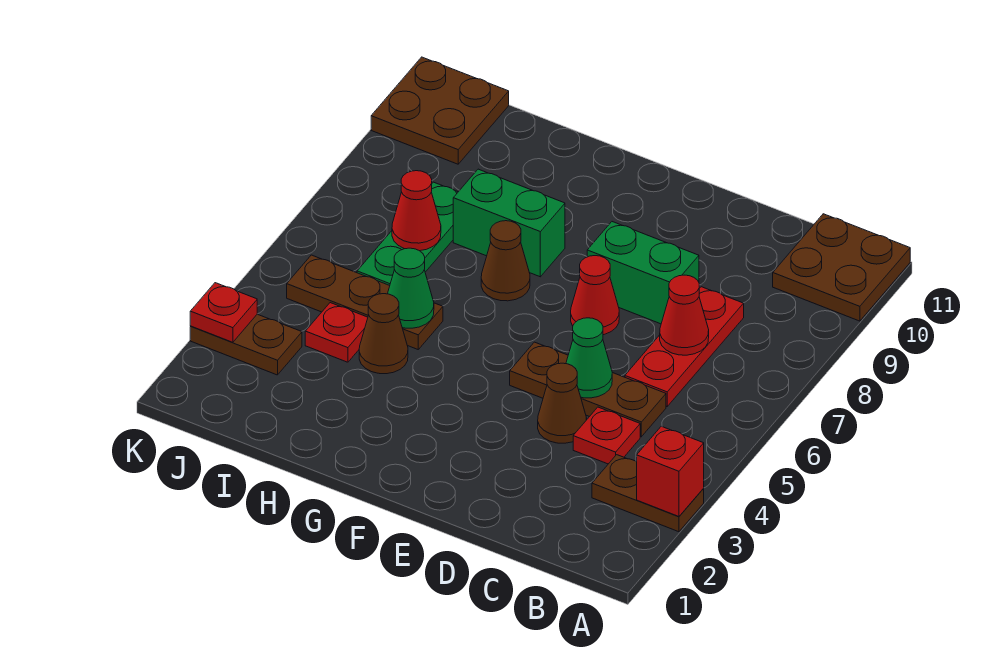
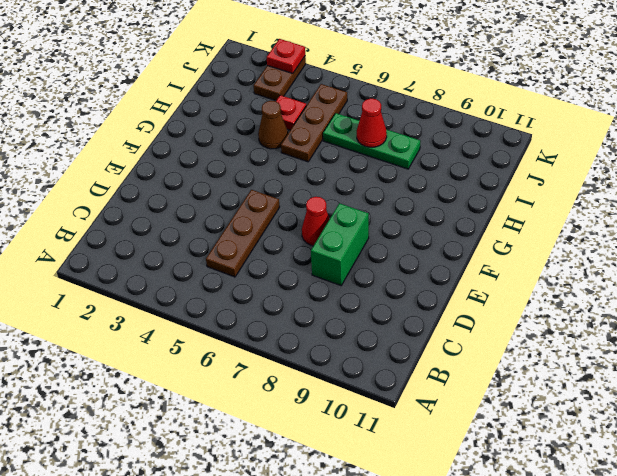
none -> brown plate A3:B3 level 1
none -> brown plate A10:B11 level 1
none -> red plate C4 level 1

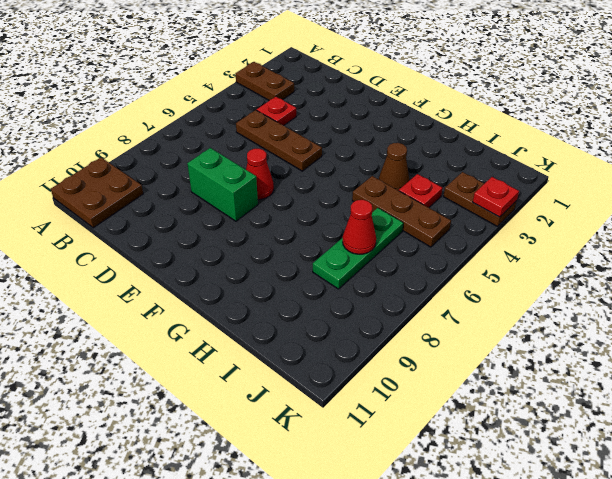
none -> red plate C6:C8 level 1
none -> brown cone D4 level 1
none -> brown cone G7 level 1

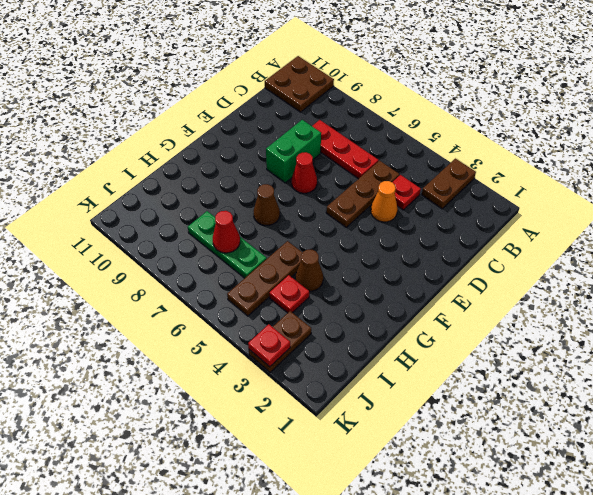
orange cone D4 level 1 -> brown cone D4 level 1
none -> green brick G8:H8 level 1
none -> brown plate J10:K11 level 1
none -> red brick A3 level 2

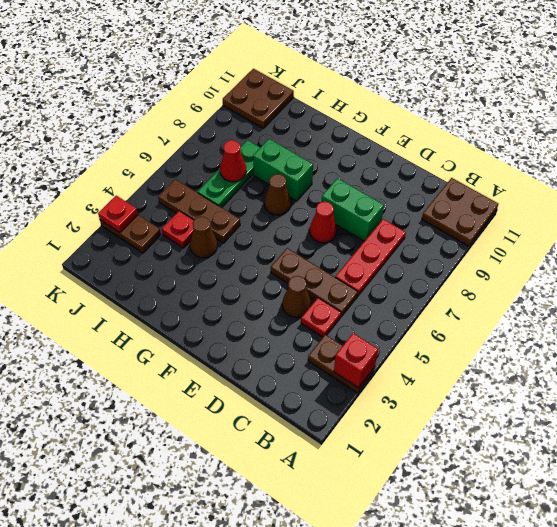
none -> red cone C7 level 2
none -> green cone D5 level 2
none -> green cone H5 level 2

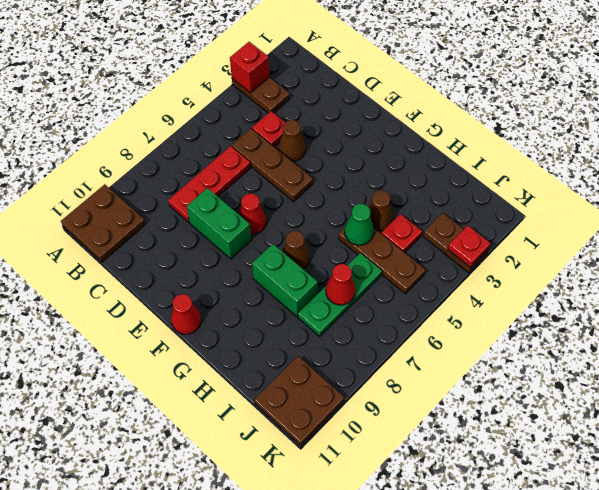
red cone F11 level 1 -> red cone C7 level 2
none -> green cone D5 level 2

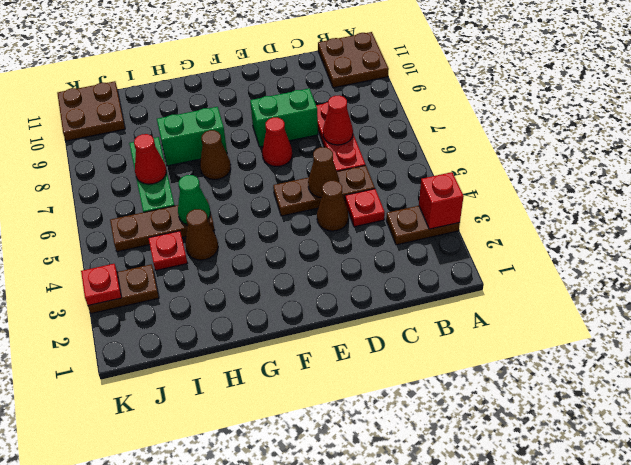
brown cone D5 level 2 -> green cone D5 level 2

